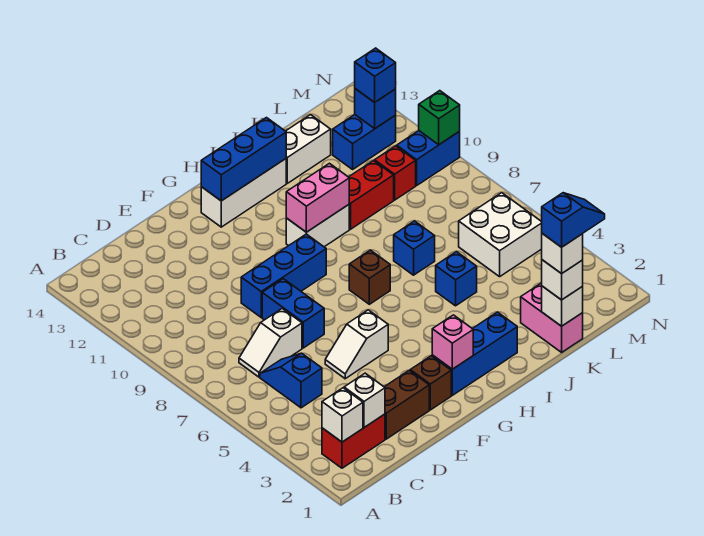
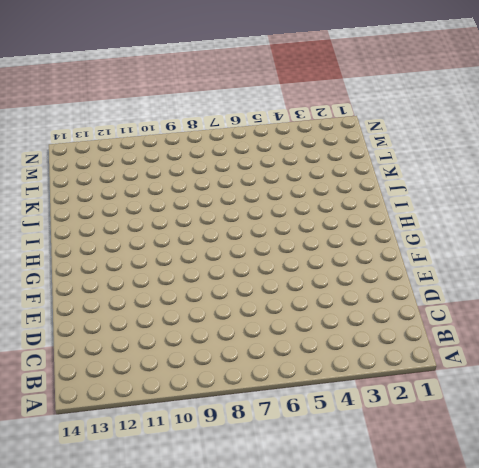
none -> red brick B2:C2 level 1
none -> blue slope C5:C6 level 1 top 5
none -> white slope C7:D7 level 1 top D
none -> brown brick D2:E2 level 1

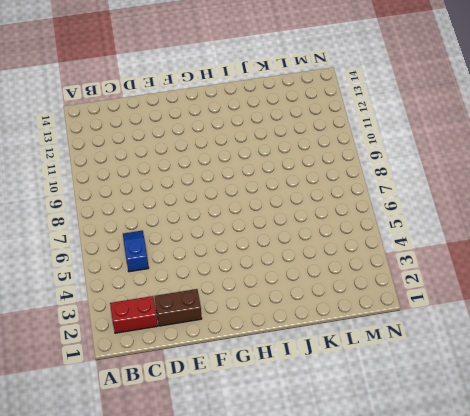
none -> white slope C7:D7 level 1 top D
none -> white slope E5:F5 level 1 top F
none -> blue brick E7:E8 level 1
none -> blue brick E9:G9 level 1

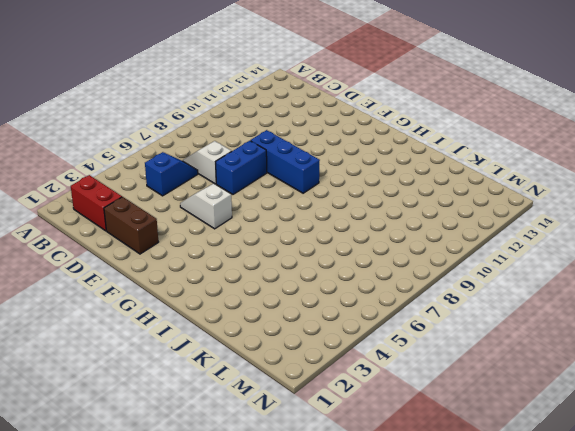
none -> brown brick F2 level 1
none -> blue brick G2:I2 level 1
none -> white brick G13:I13 level 1
none -> brown brick H7 level 1

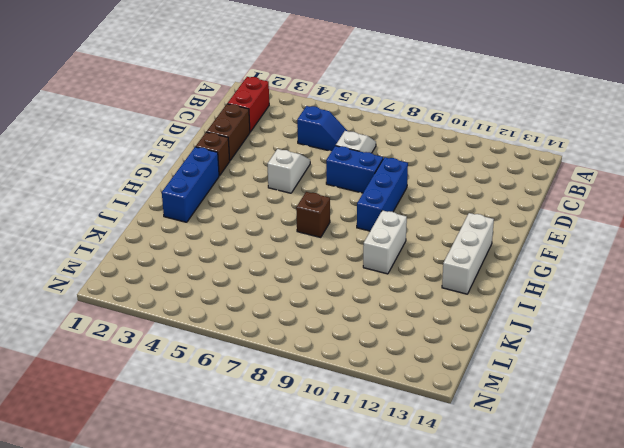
none -> blue brick J5 level 1
none -> blue brick J7 level 1
none -> red brick J10:K10 level 1
none -> white brick J13:K13 level 1

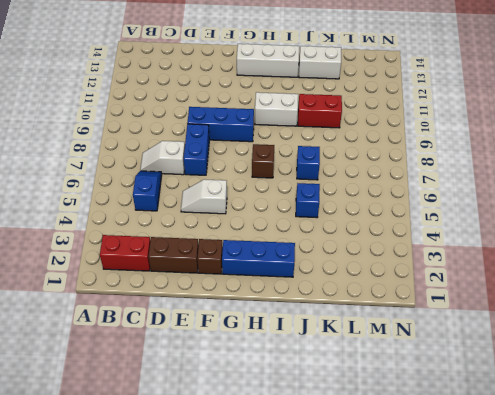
none -> pink brick K1:K2 level 1
none -> white brick L5:M6 level 1
none -> red brick L10 level 1
none -> blue brick L12:M12 level 1

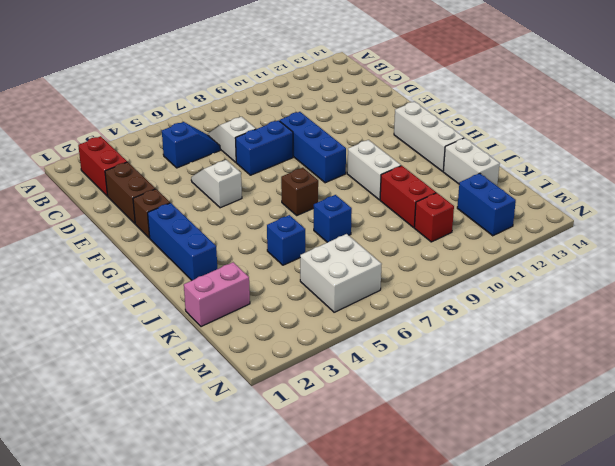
none -> blue brick M10:N10 level 1
none -> white brick B2 level 2
none -> white brick C2 level 2
none -> pink brick G2 level 2

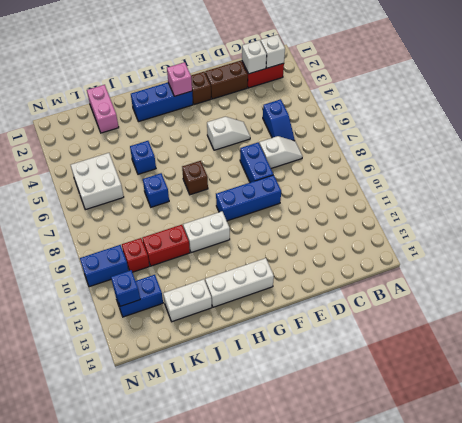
none -> blue brick G13:I13 level 2
none -> pink brick H10:I10 level 2
none -> white brick K1 level 2
none -> green brick N10 level 2

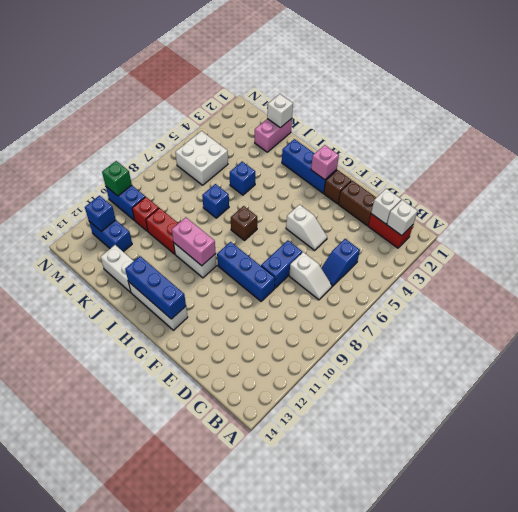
none -> white brick K1 level 3
none -> blue brick M12 level 3
none -> white brick K1 level 4
none -> blue slope K1:L1 level 5 top K

